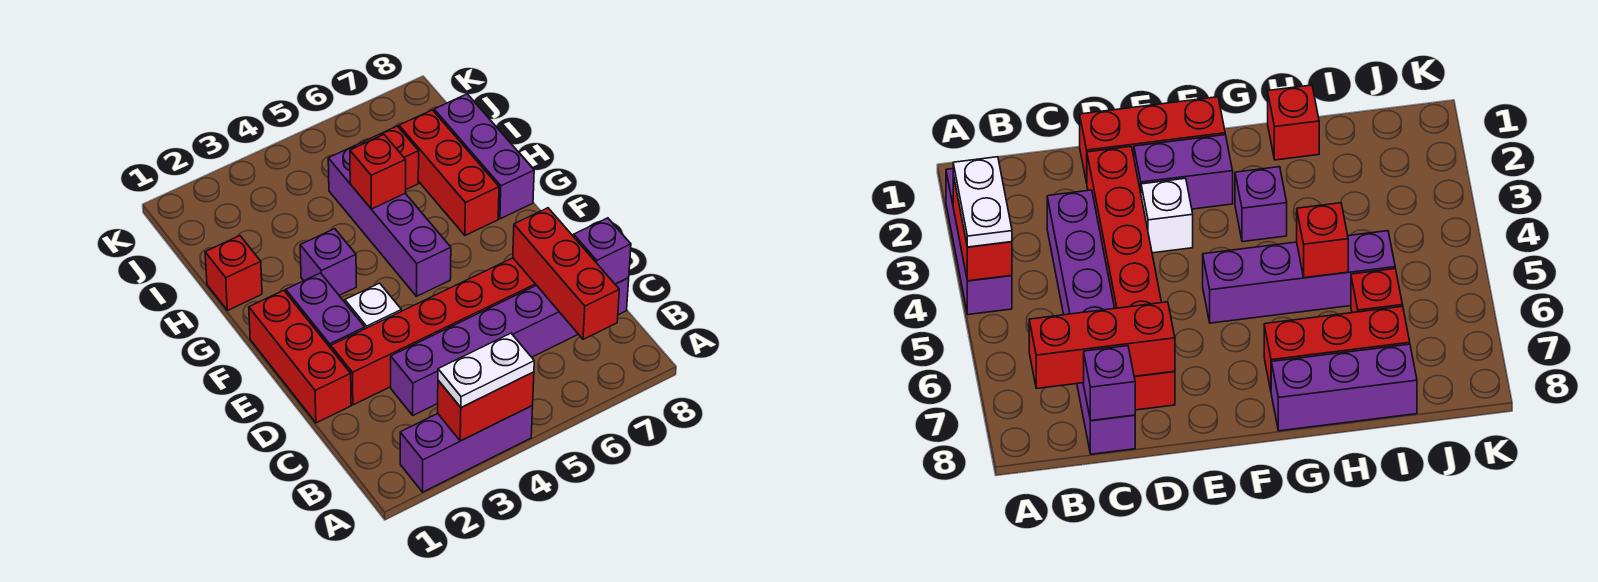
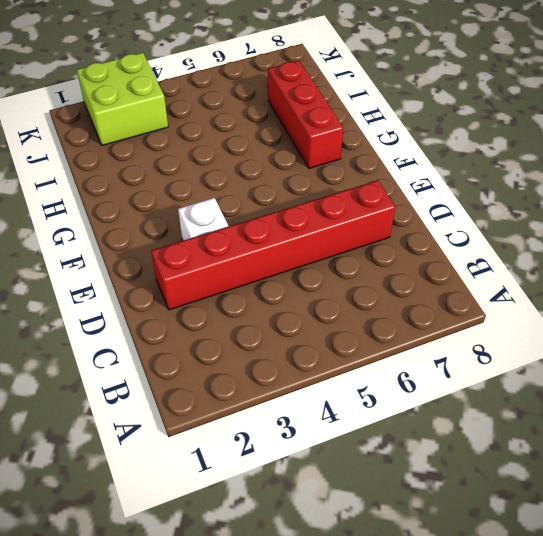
lime brick J2:K3 level 1 -> none
none -> purple brick A2:A4 level 1
none -> purple brick C3:C8 level 1
none -> red brick D1:F1 level 1

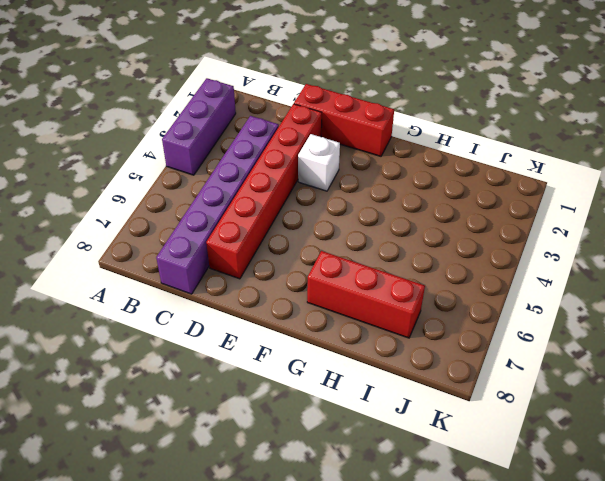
none -> purple brick E2:F2 level 1
none -> purple brick F5:I5 level 1
none -> purple brick G3 level 1

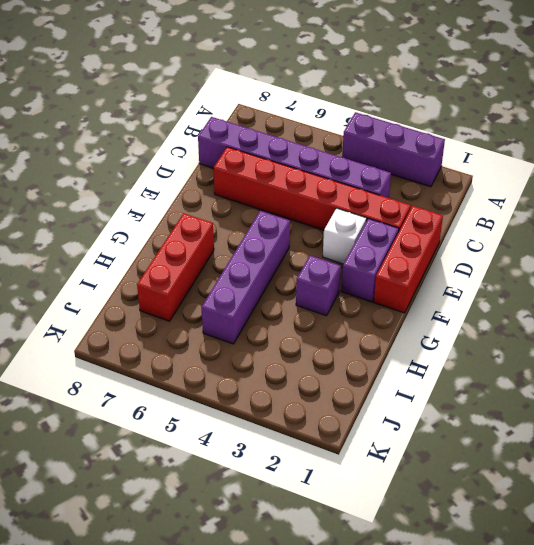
none -> purple brick G8:I8 level 1
none -> red brick H1 level 1
none -> red brick I6 level 1

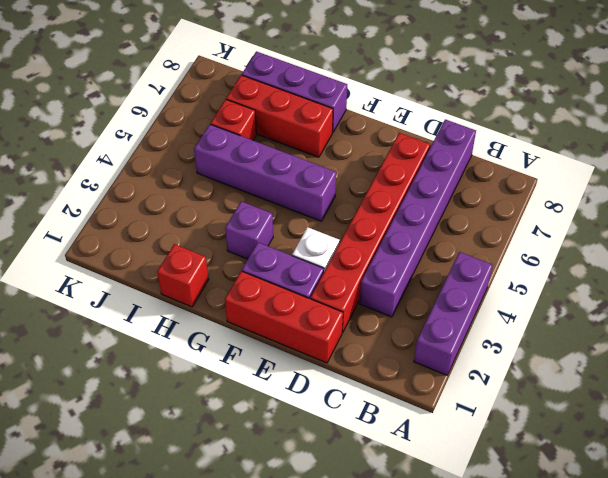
none -> red brick A3:A4 level 2
none -> red brick B7:D7 level 2
none -> purple brick C8 level 2

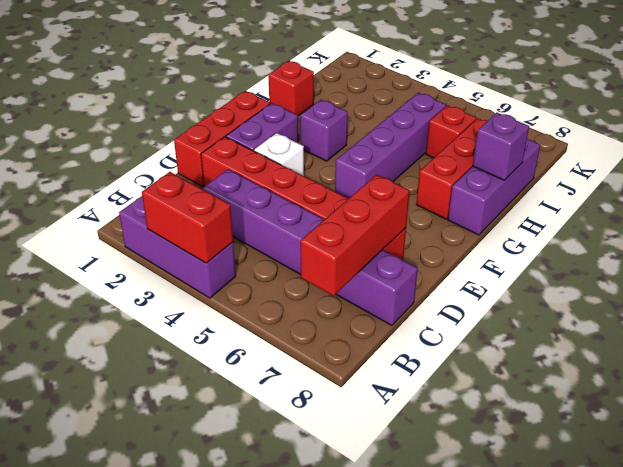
purple brick H8 level 2 -> purple brick C8 level 2
none -> red brick H5 level 2
none -> white plate A3:A4 level 3

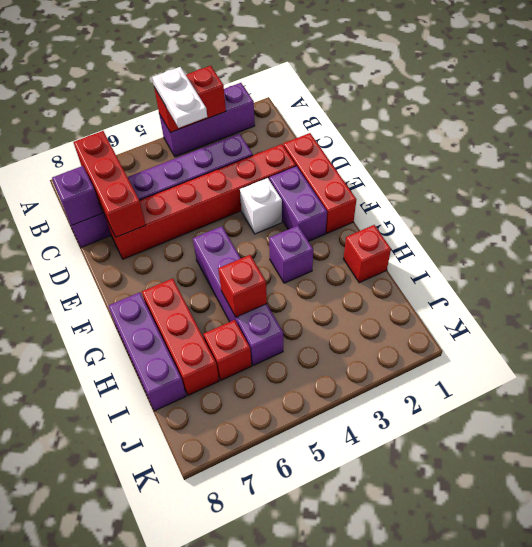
white plate A4:B4 level 3 -> white plate A3:A4 level 3

